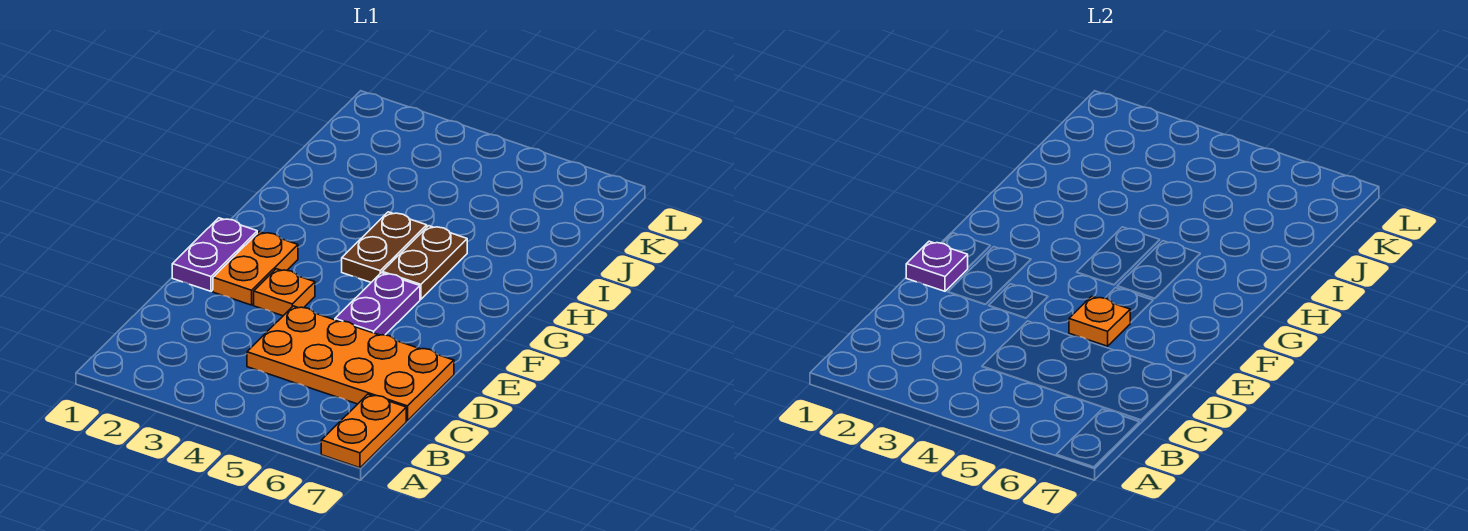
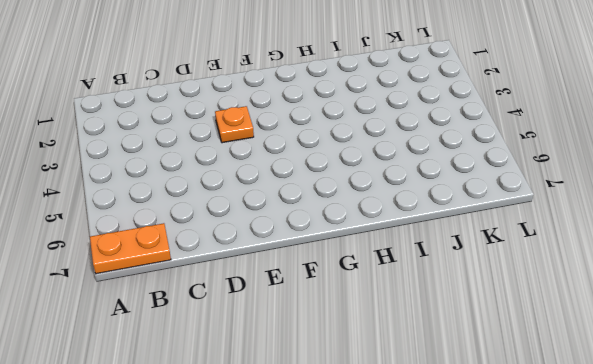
none -> orange plate C4:D7 level 1
none -> purple plate E1:F1 level 1

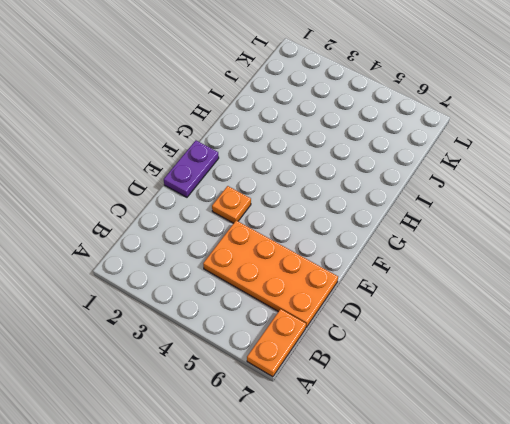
none -> orange plate E2:F2 level 1
none -> purple plate E5:F5 level 1

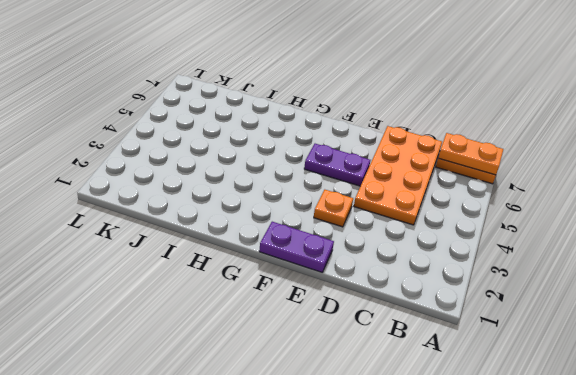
orange plate A7:B7 level 2 -> orange plate E2:F2 level 1
none -> brown plate G4:H4 level 1
none -> brown plate G5:H5 level 1

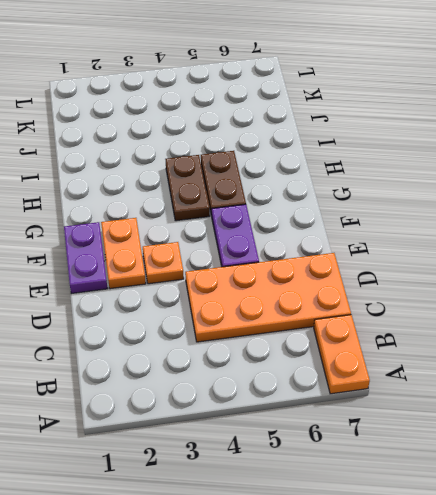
none -> purple plate E1 level 2
none -> orange plate E5 level 2

